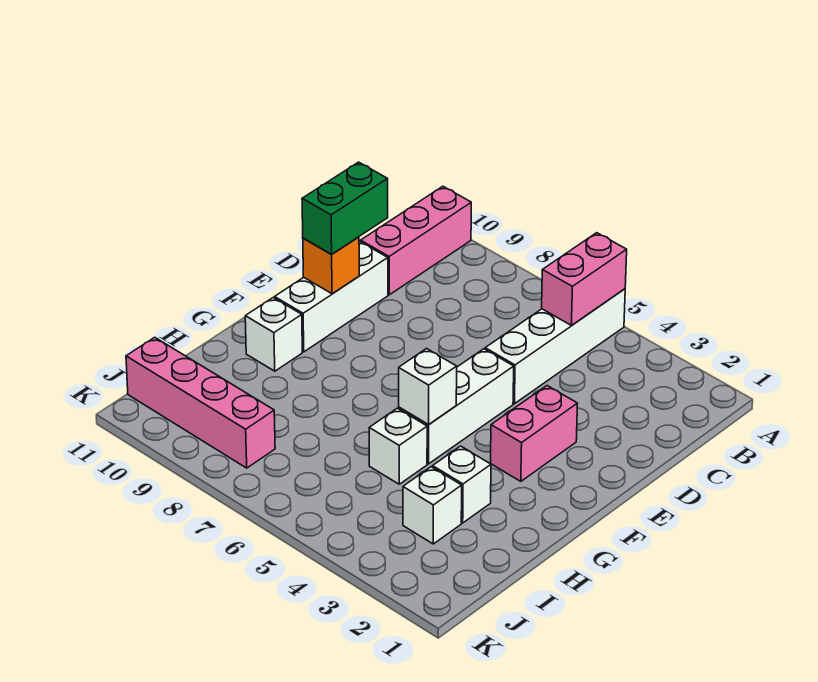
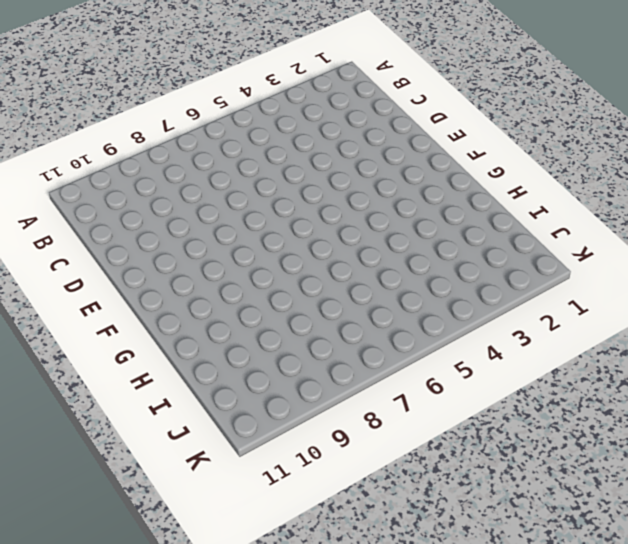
none -> white brick A5:D5 level 1
none -> pink brick A10:C10 level 1
none -> white brick D10:F10 level 1

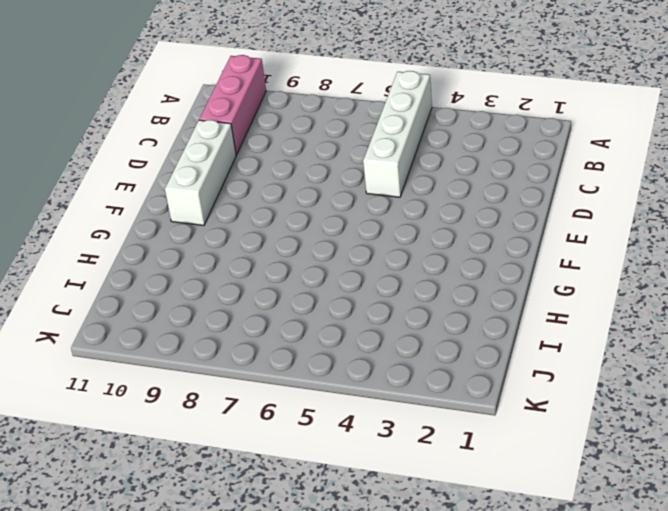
none -> pink brick E3:F3 level 1
none -> white brick E5:G5 level 1
none -> white brick G10 level 1

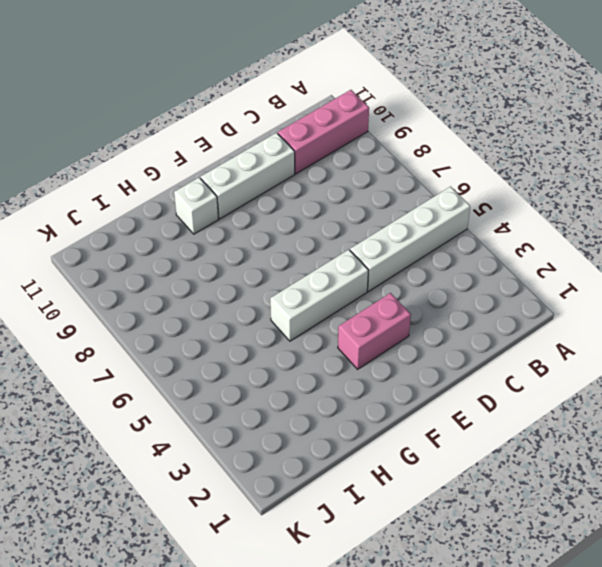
none -> white brick H3 level 1
none -> white brick H5 level 1
none -> white brick I3 level 1

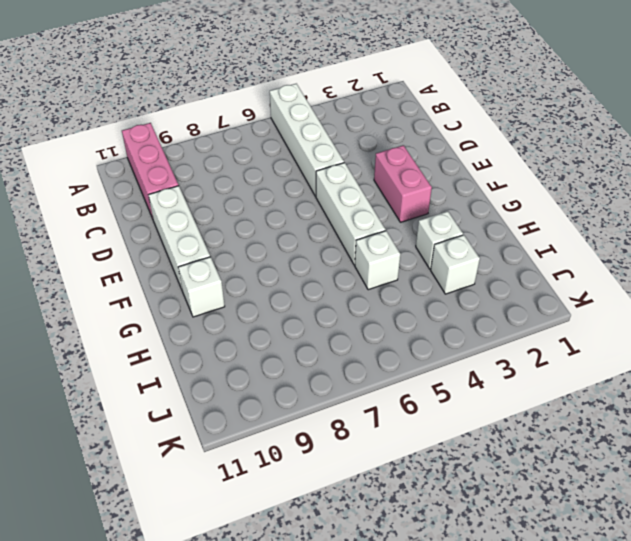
none -> pink brick J8:J11 level 1
none -> pink brick A5:B5 level 2
none -> orange brick E10 level 2

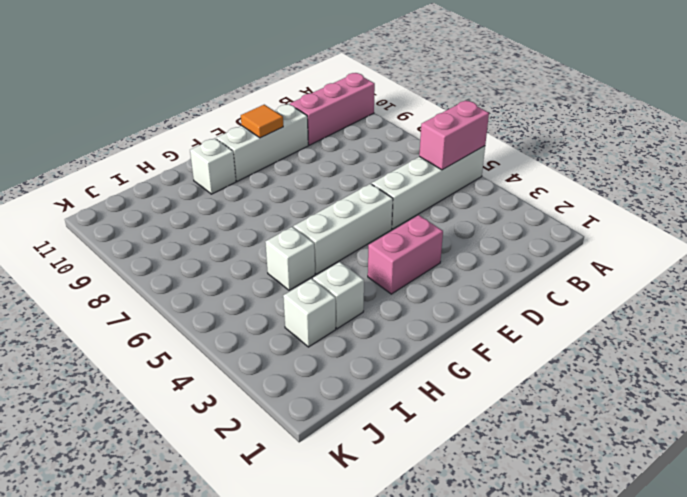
orange tile E10 level 2 -> orange brick E10 level 2
none -> pink brick J8:J11 level 1
none -> white brick G5 level 2
none -> green brick D10:E10 level 3

